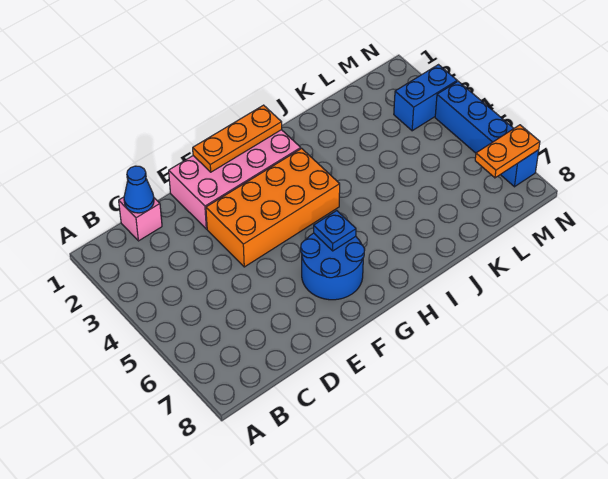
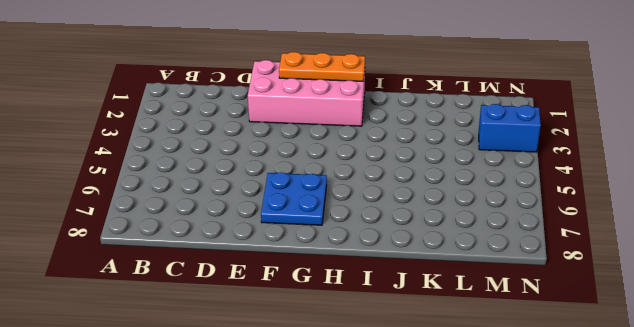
blue plate F6:G7 level 1 -> blue round brick F6:G7 level 1
none -> pink brick C1 level 1
none -> orange brick E3:H4 level 1

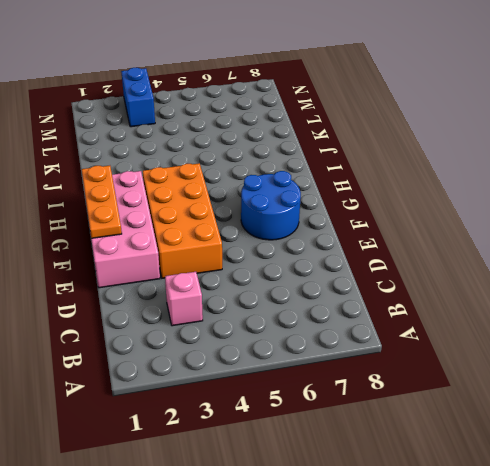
pink brick C3 level 1 -> pink brick C1 level 1
none -> blue brick N4:N7 level 1
none -> blue cone C1 level 2

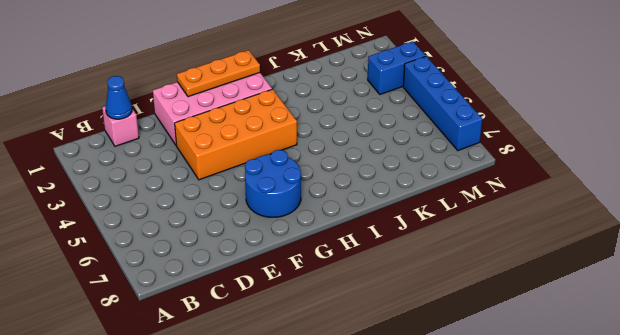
none -> blue plate G6 level 2
none -> orange plate M7:N7 level 2

